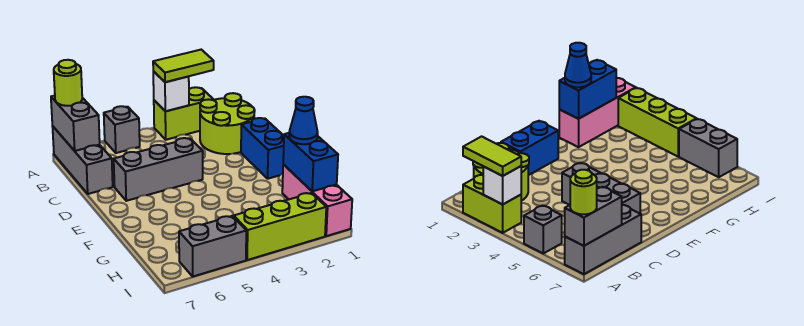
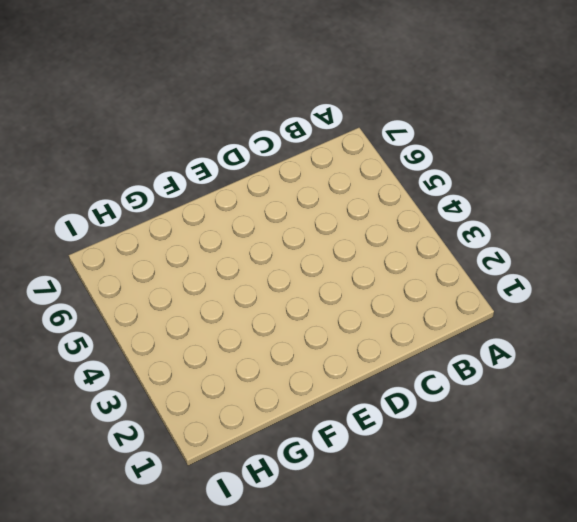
none -> lime brick A2:A3 level 1
none -> grey brick A5 level 1
none -> grey brick A7:C7 level 1

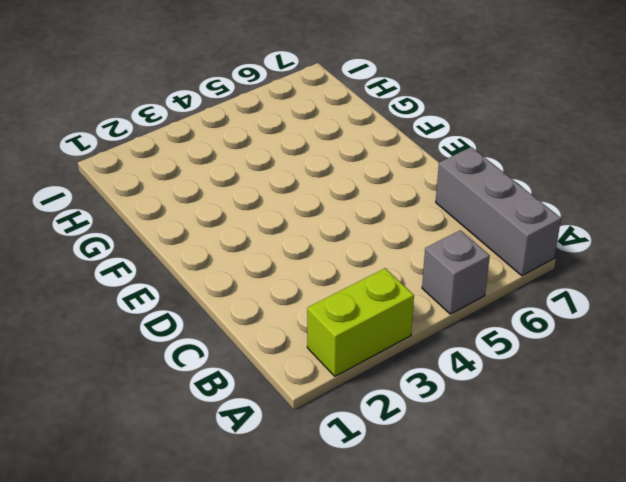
none -> lime round brick B1:C2 level 1
none -> blue brick D1:E1 level 1
none -> grey brick D4:D6 level 1

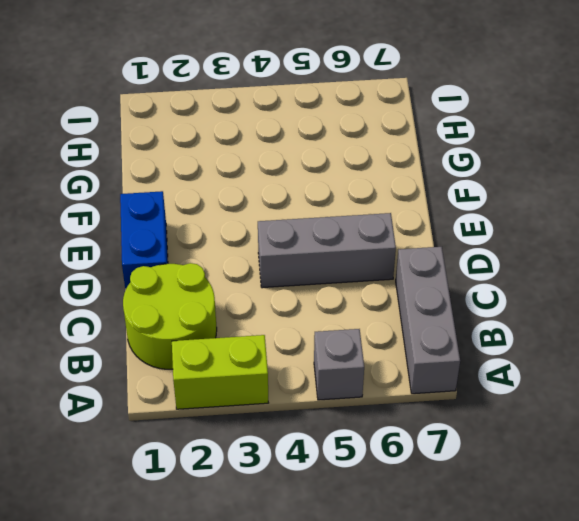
none -> pink brick G1:I1 level 1
none -> lime brick I2:I4 level 1
none -> grey brick I5:I6 level 1

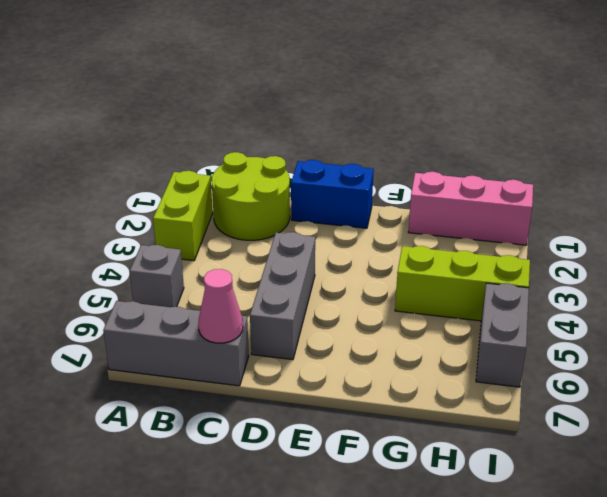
pink cone C7 level 2 -> none
lime brick G4:I4 level 1 -> lime brick I2:I4 level 1
none -> white brick A3 level 2
none -> grey brick A7:B7 level 2
none -> blue brick G1:H1 level 2

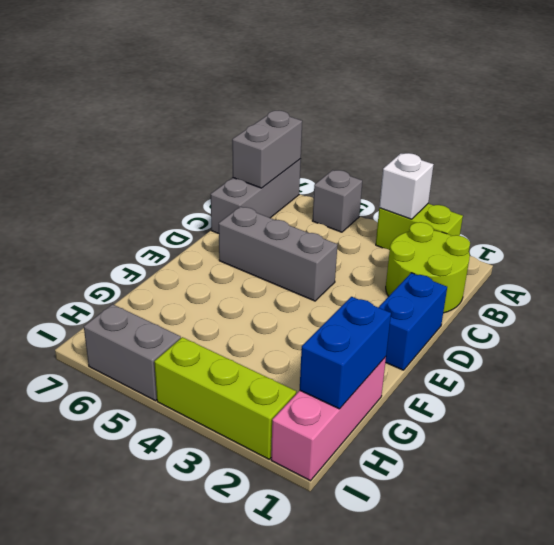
none -> lime tile A2:A3 level 3
none -> lime round brick A7 level 3
none -> blue cone G1 level 3

